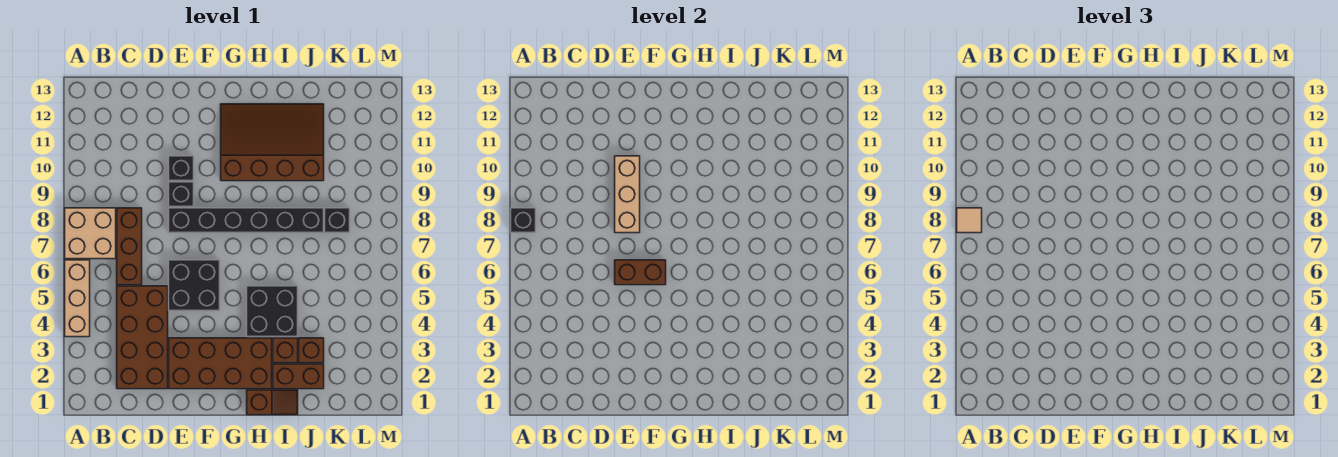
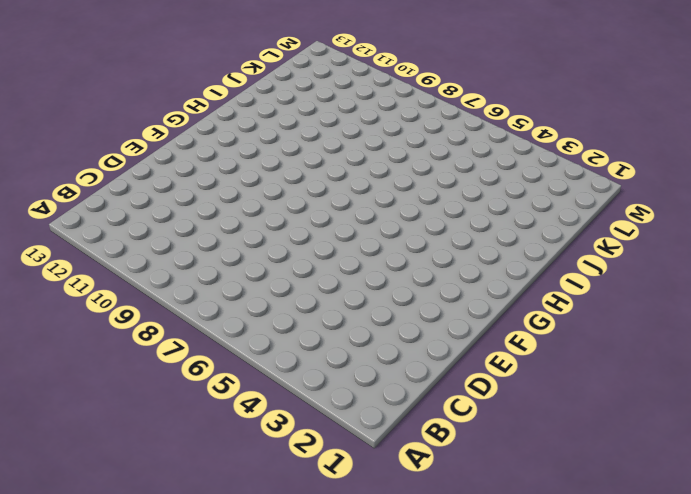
none -> tan brick A4:A6 level 1
none -> tan brick A7:B8 level 1
none -> brown brick C2:D5 level 1

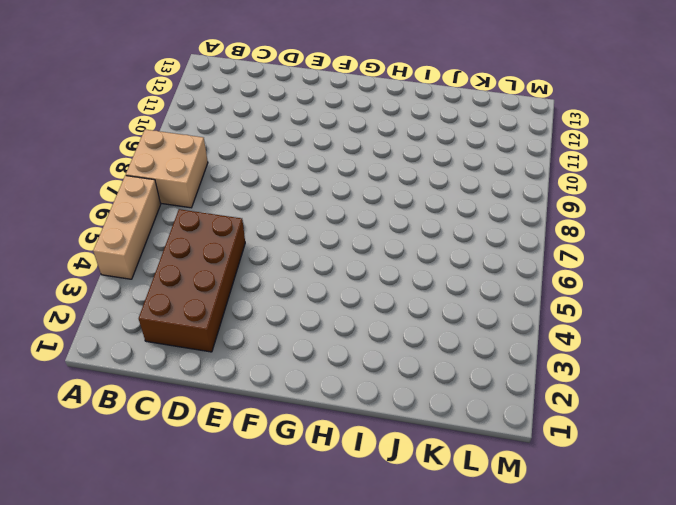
none -> brown brick C6:C8 level 1
none -> brown brick E2:H3 level 1
none -> black brick E5:F6 level 1

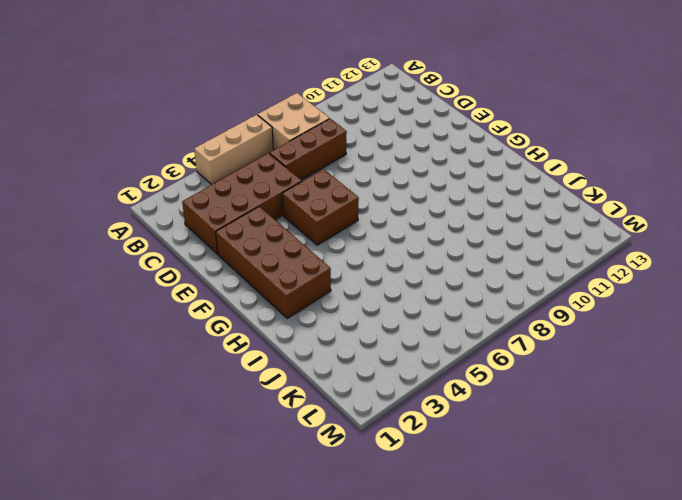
brown brick E5:F6 level 1 -> black brick E5:F6 level 1
none -> black brick E8:J8 level 1
none -> black brick E9 level 1
none -> black brick E10 level 1

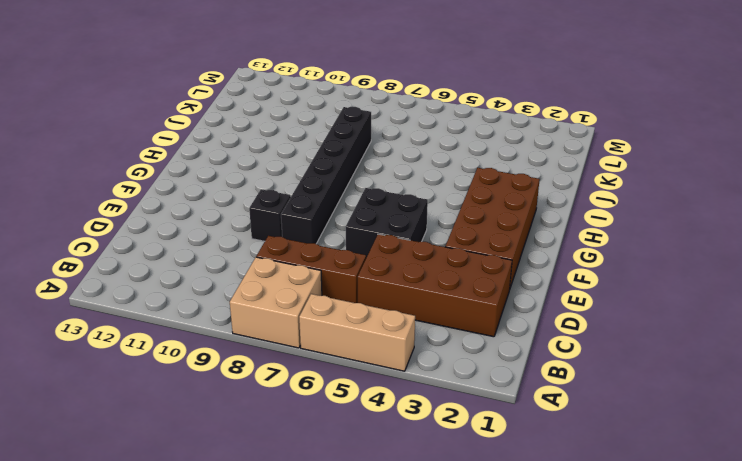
none -> black brick E10 level 1
none -> brown slope G10:J12 level 1 top 10
none -> brown slope H1:I1 level 1 top H

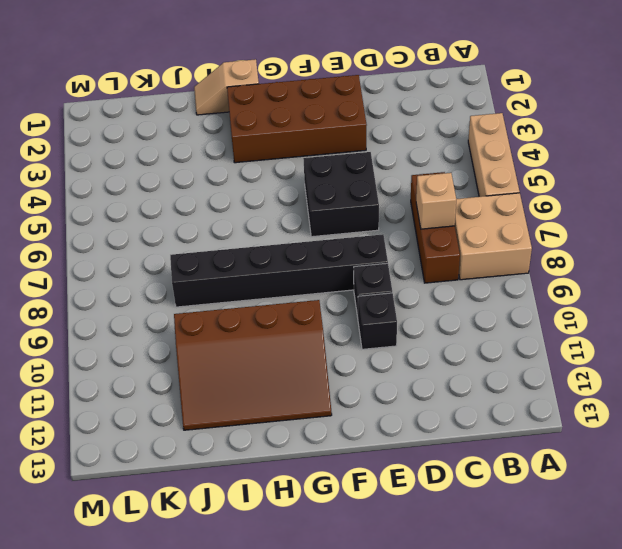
tan brick C7 level 2 -> none
tan slope H1:I1 level 1 top H -> brown slope H1:I1 level 1 top H
none -> brown brick C2:D5 level 1
none -> black brick H4:I5 level 1
none -> brown brick I2:J2 level 1

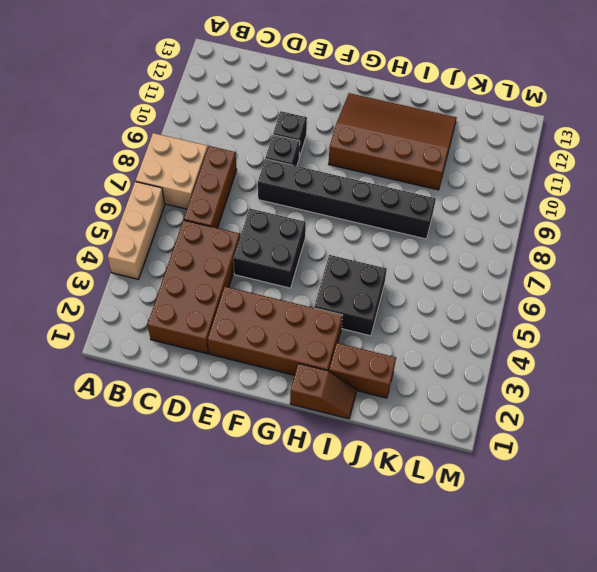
none -> brown brick I3 level 1
none -> brown brick J3 level 1
none -> black brick K8 level 1

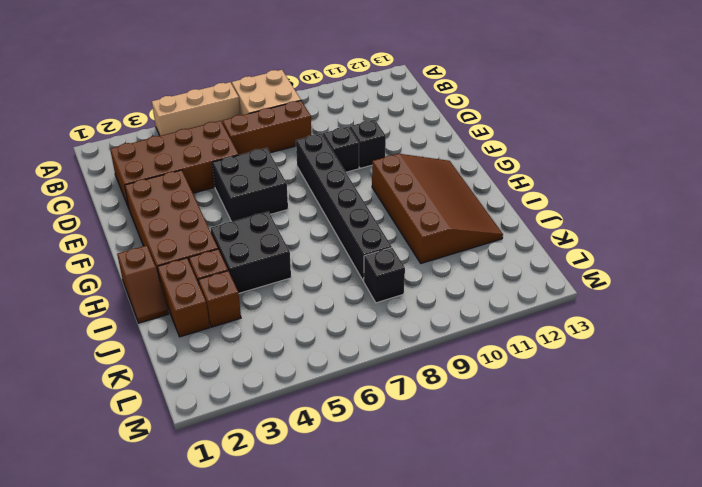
none -> black brick A8 level 2
none -> brown brick E6:F6 level 2
none -> tan brick E8:E10 level 2

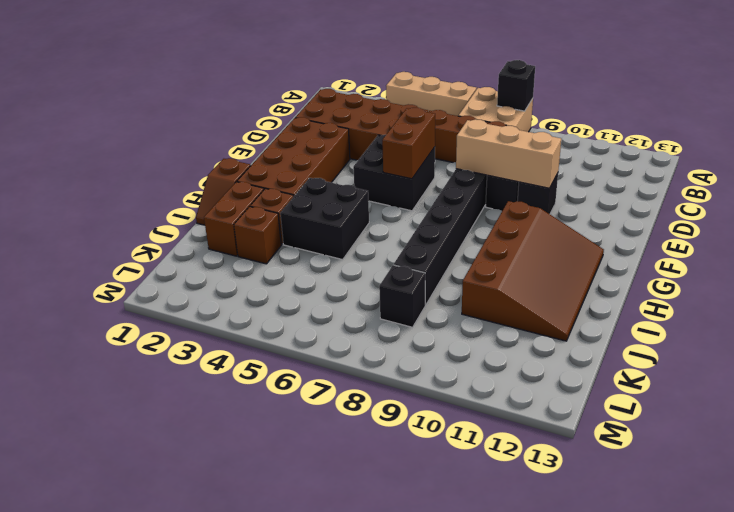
none -> tan tile A8 level 3

